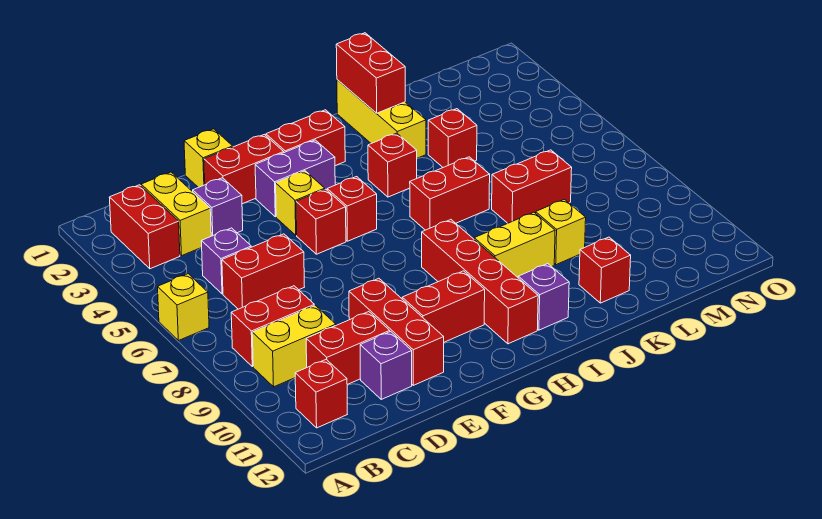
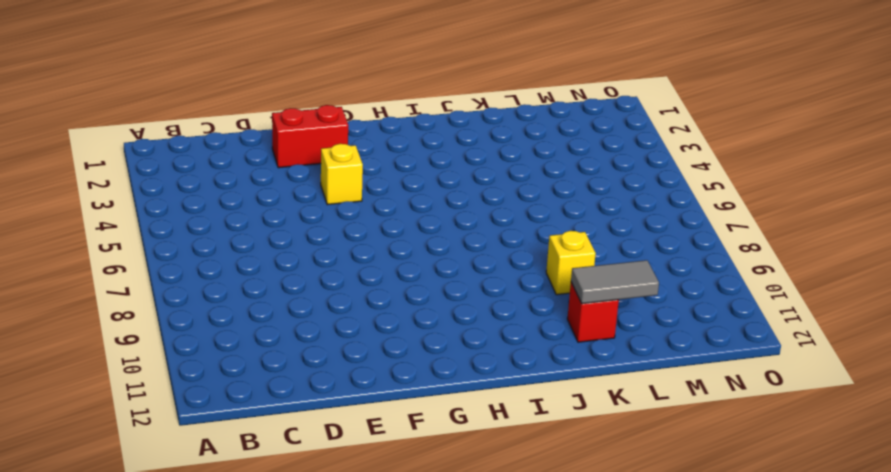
grey tile K11:L11 level 2 -> none
none -> yellow brick A6 level 1
none -> red brick B2:B3 level 1
none -> red brick B8:C8 level 1
none -> yellow brick B9:C9 level 1

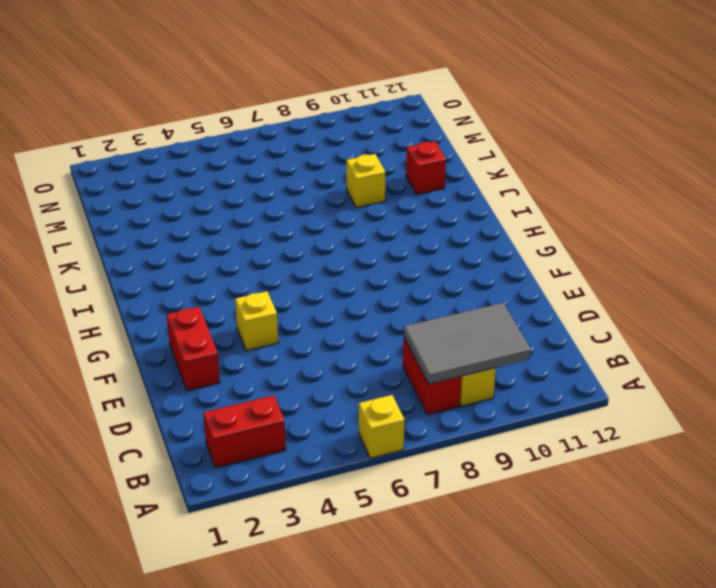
grey tile B8:C10 level 2 -> none
none -> red brick B11 level 1
none -> yellow brick C2:C3 level 1
none -> purple brick C5 level 1
none -> red brick C6:D6 level 1

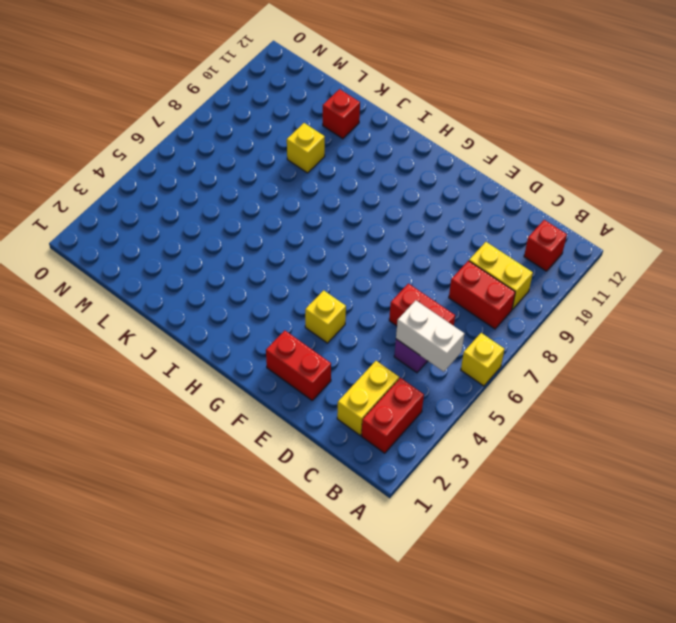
white brick B5:C5 level 2 -> none
none -> red brick C10:D10 level 1
none -> purple brick D3 level 1
none -> purple brick D11 level 1
none -> yellow brick E1 level 1

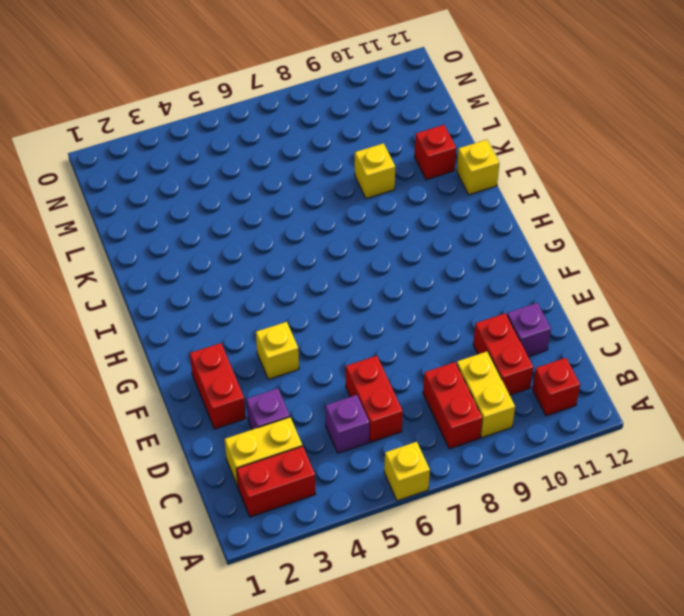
yellow brick J12 level 1 -> yellow brick E1 level 1
none -> red brick E9:E11 level 1
none -> purple brick F3:G3 level 1
none -> red brick F5 level 1
none -> red brick F10:G10 level 1

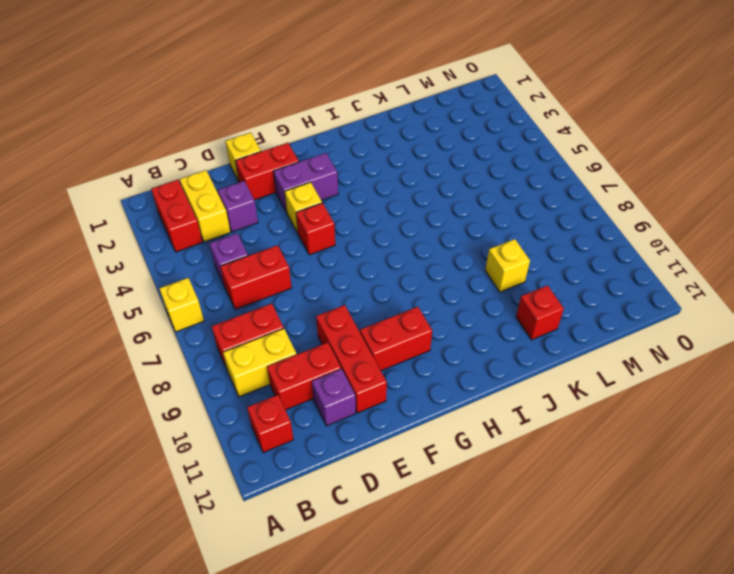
none -> red brick G2:H2 level 1
none -> red brick G5 level 1
none -> red brick H8:H11 level 1
none -> red brick I4 level 1

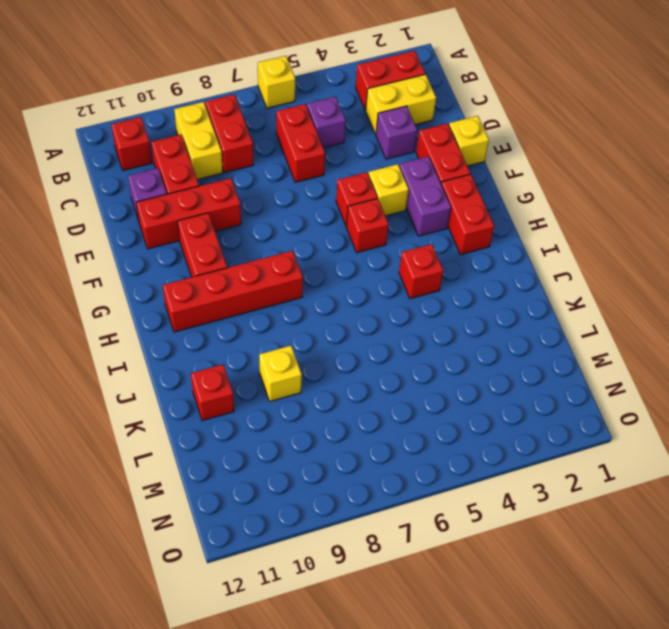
none -> red brick I6:J6 level 1
none -> yellow brick I9:J9 level 1
none -> purple brick I11 level 1
none -> yellow brick J1:J3 level 1

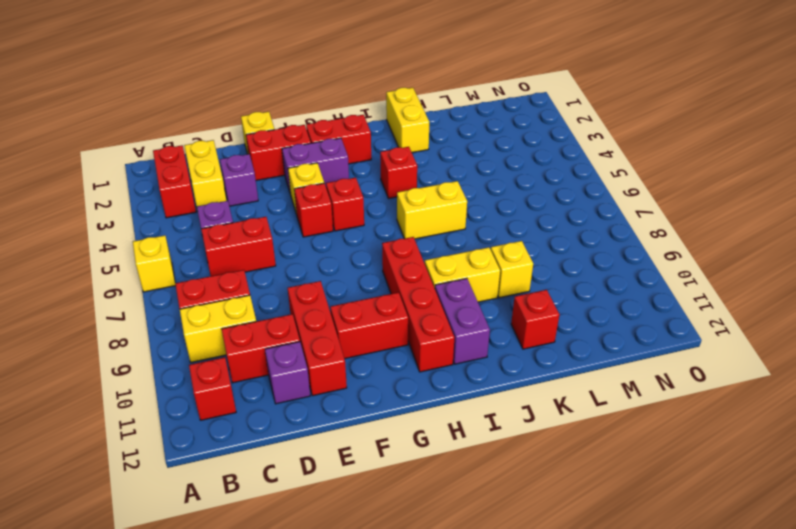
yellow brick I6:J6 level 1 -> red brick I6:J6 level 1
purple brick I10:I11 level 1 -> purple brick I11 level 1
yellow brick J1:J2 level 1 -> yellow brick J1:J3 level 1
none -> red brick K4 level 1
none -> red brick K7:L7 level 1
none -> red brick J1:J2 level 2

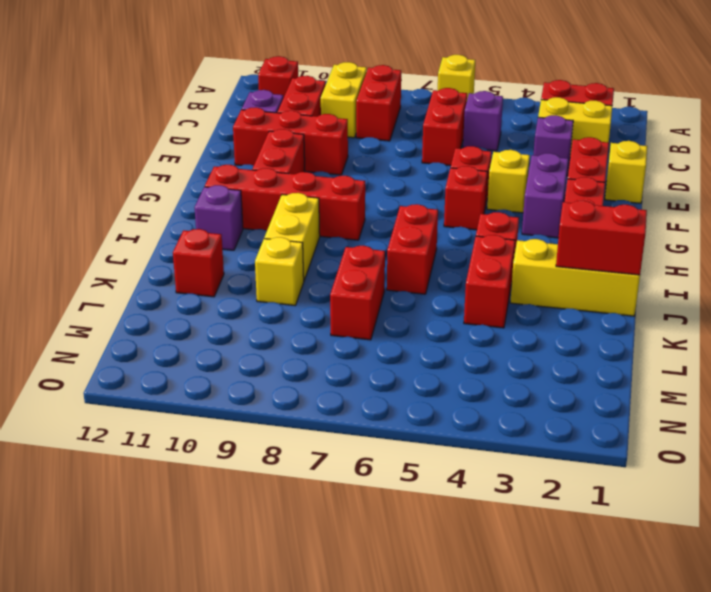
red brick J4:K4 level 1 -> red brick K4 level 1

